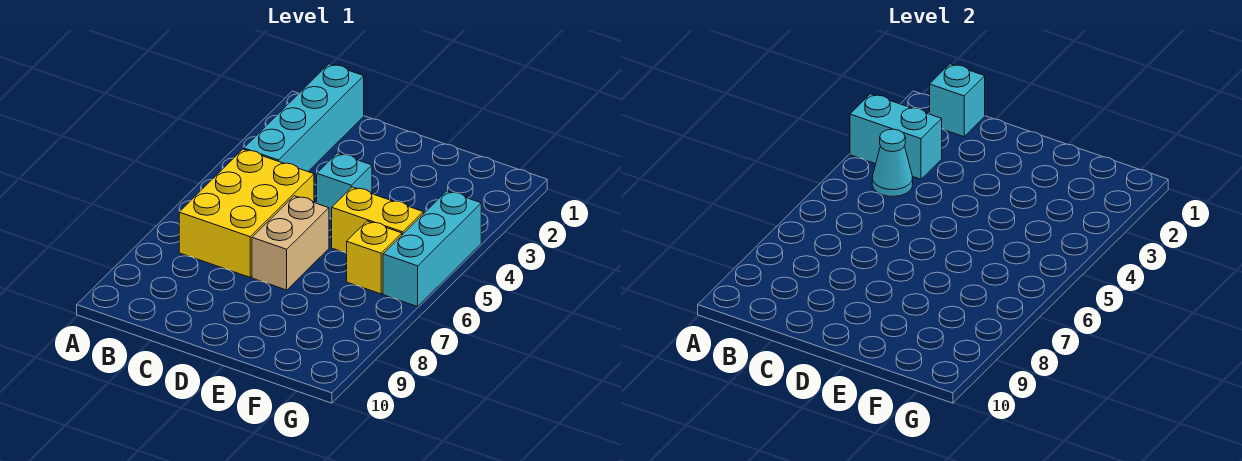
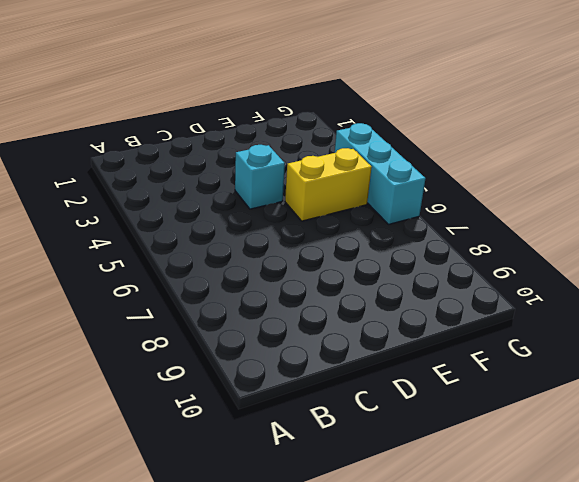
none -> cyan brick B1:B4 level 1
none -> yellow brick B5:C7 level 1

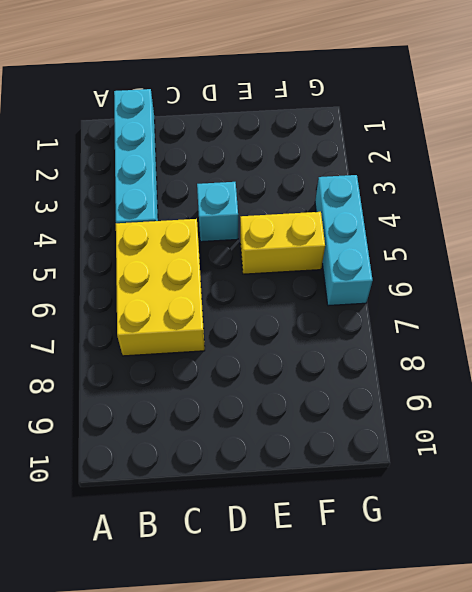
none -> tan brick D6:D7 level 1
none -> yellow brick F6 level 1

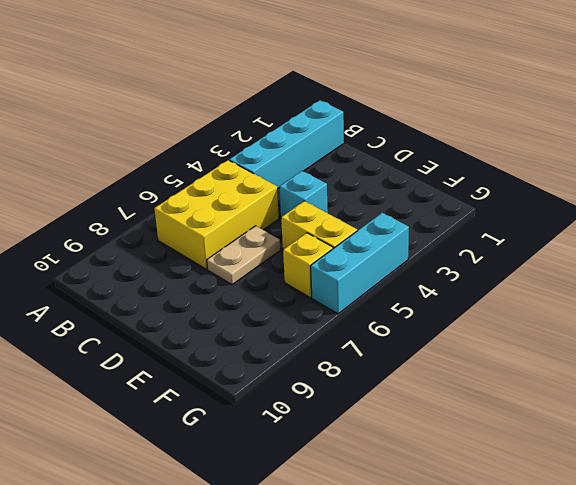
tan plate D6:D7 level 1 -> tan brick D6:D7 level 1
none -> cyan brick A3:B3 level 2
none -> cyan brick B1 level 2

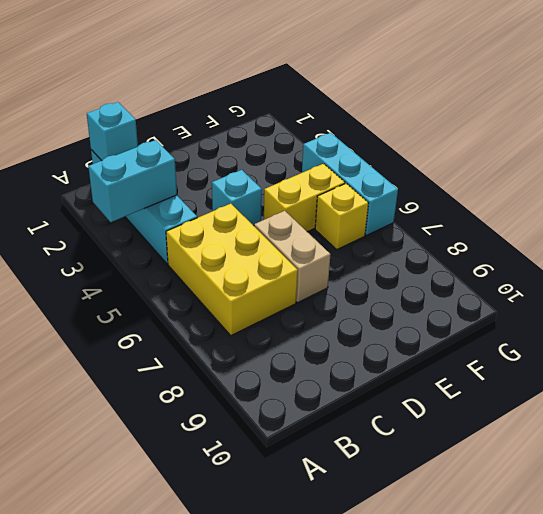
none -> cyan cone B4 level 2

